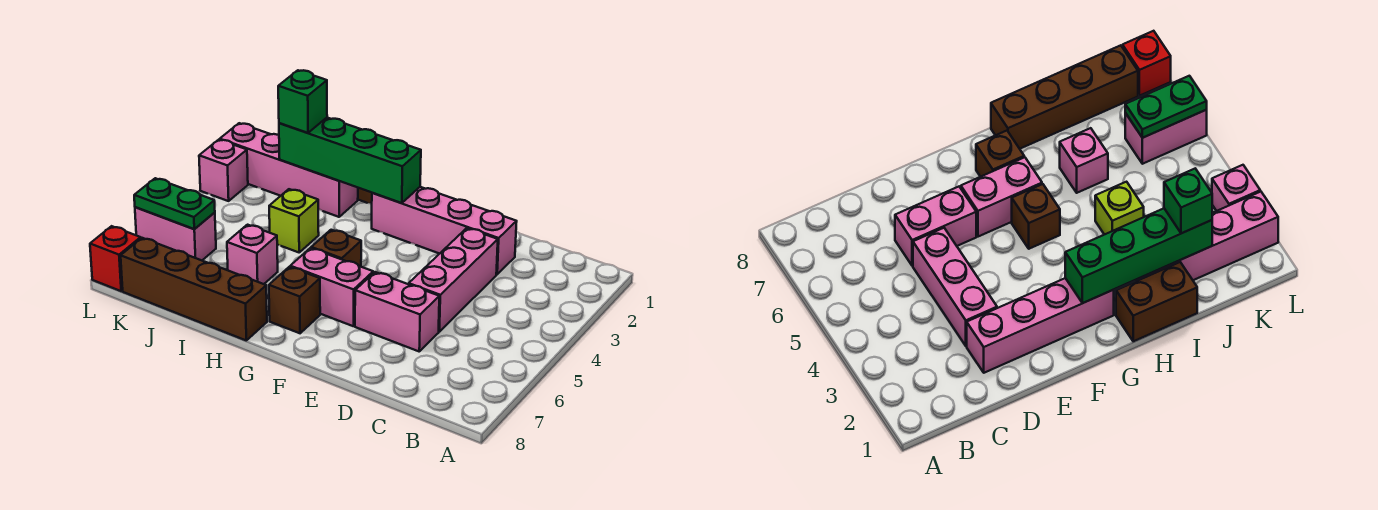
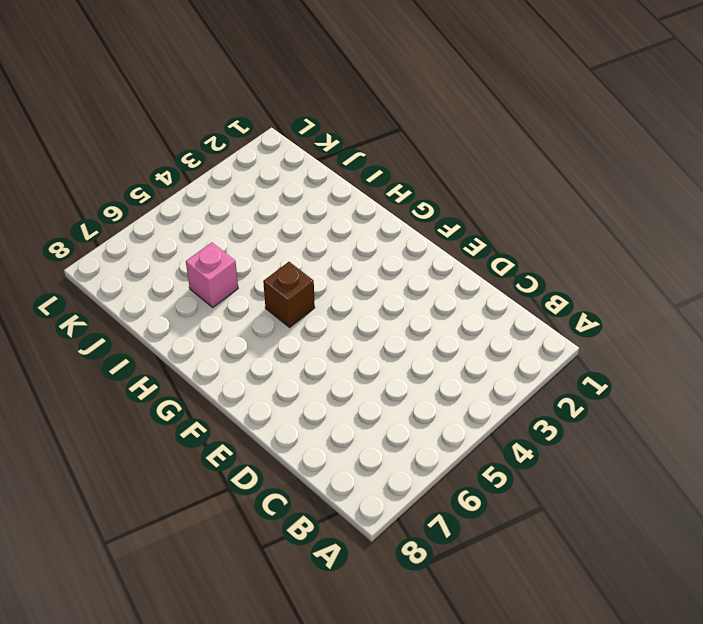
none -> pink brick D2:G2 level 1
none -> pink brick D3:D5 level 1
none -> pink brick D6:E6 level 1

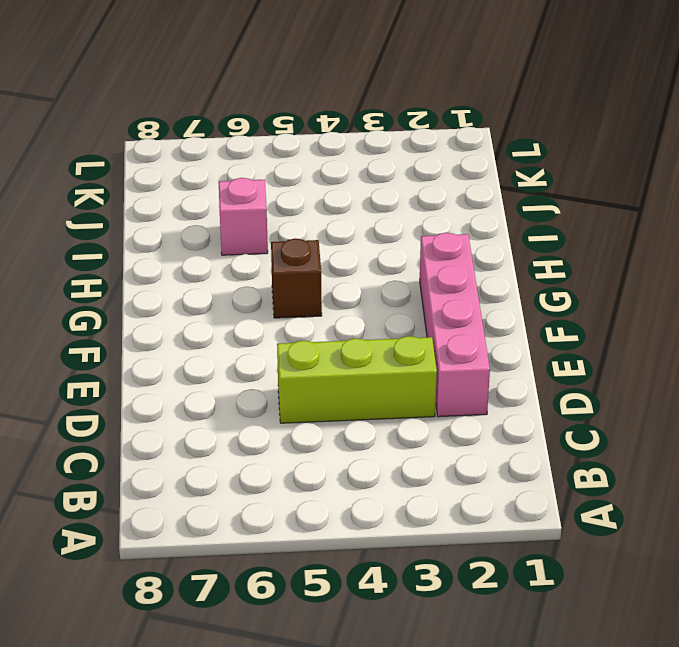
lime brick D3:D5 level 1 -> pink brick D3:D5 level 1
none -> pink brick D6:E6 level 1
none -> pink brick F6:G6 level 1
none -> brown brick G7 level 1

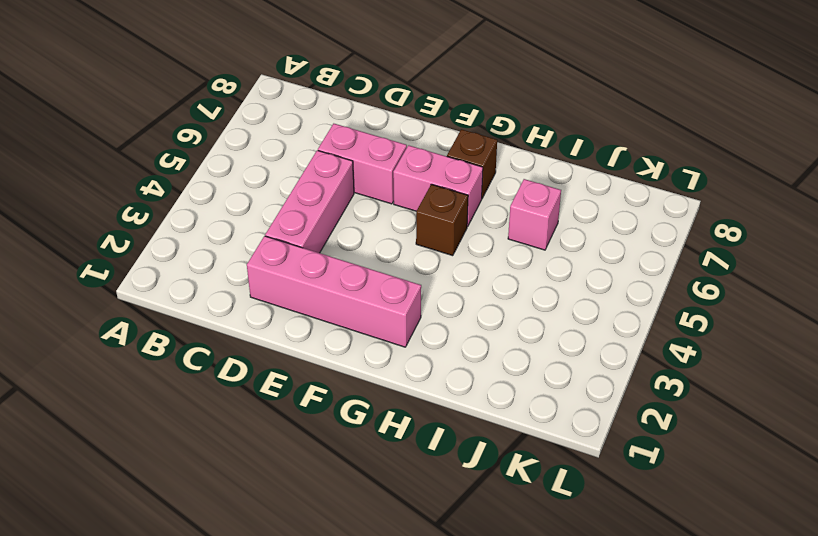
none -> brown brick H1:I1 level 1
none -> brown brick H8:K8 level 1
none -> pink brick I2:L2 level 1

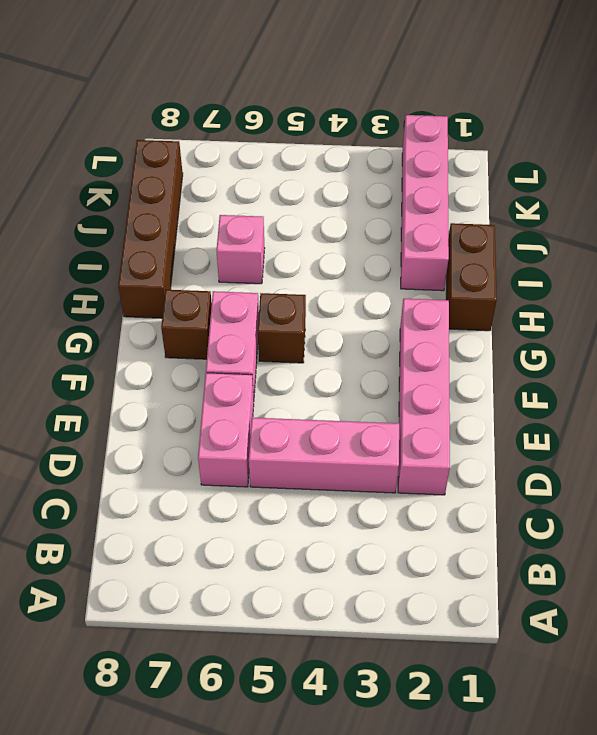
none -> lime brick I4 level 1
none -> pink brick K6:L6 level 1
none -> pink brick L3 level 1

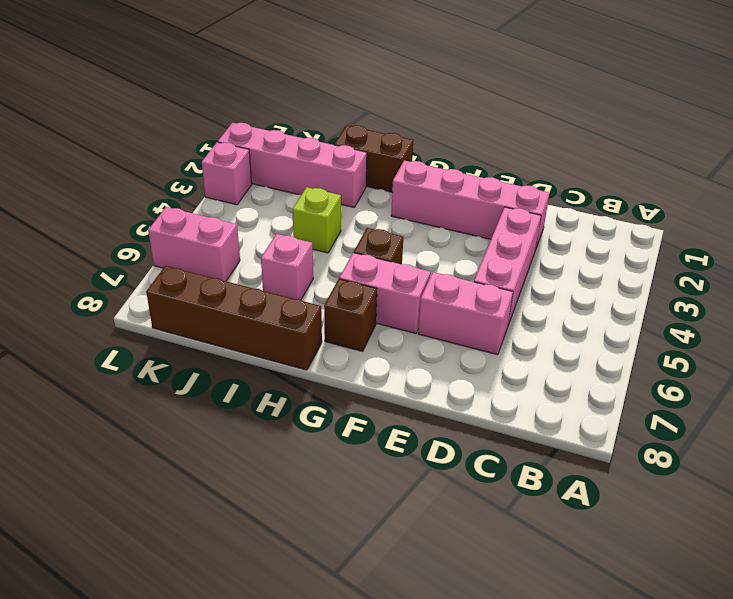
none -> red brick L8 level 1
none -> green brick G2:J2 level 2
none -> green plate K6:L6 level 2

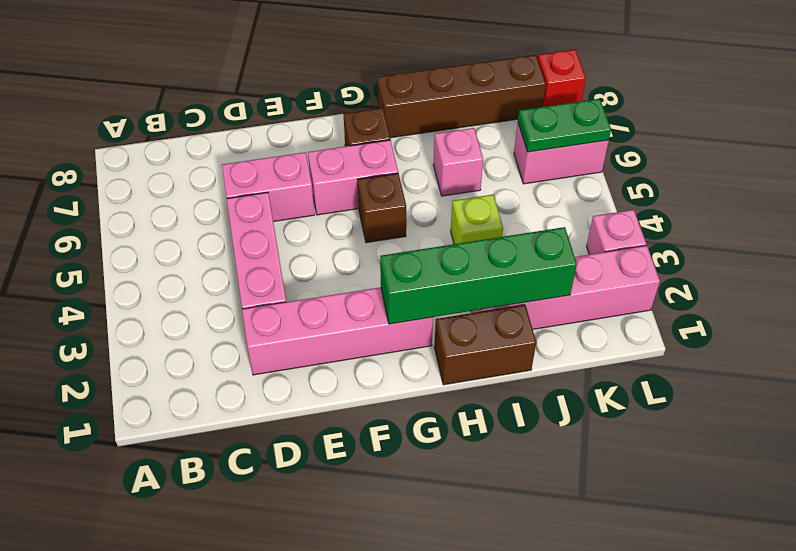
none -> green brick J2 level 3

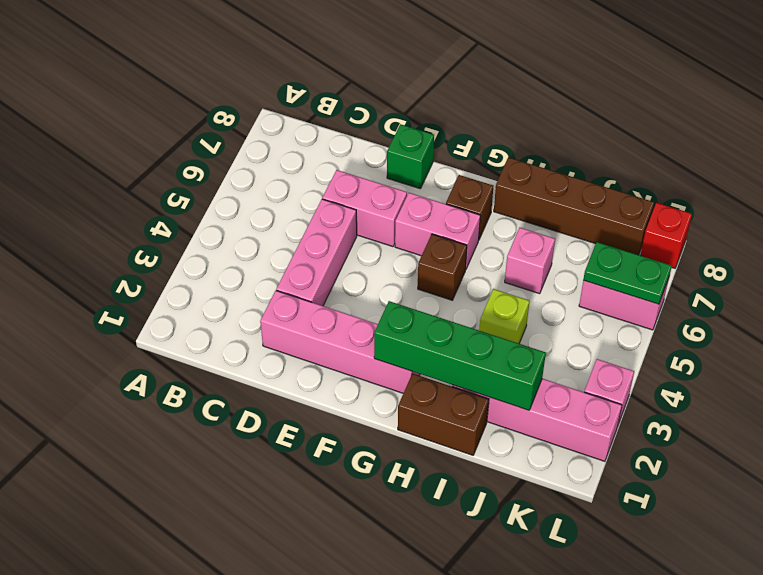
green brick E8 level 1 -> green brick J2 level 3

